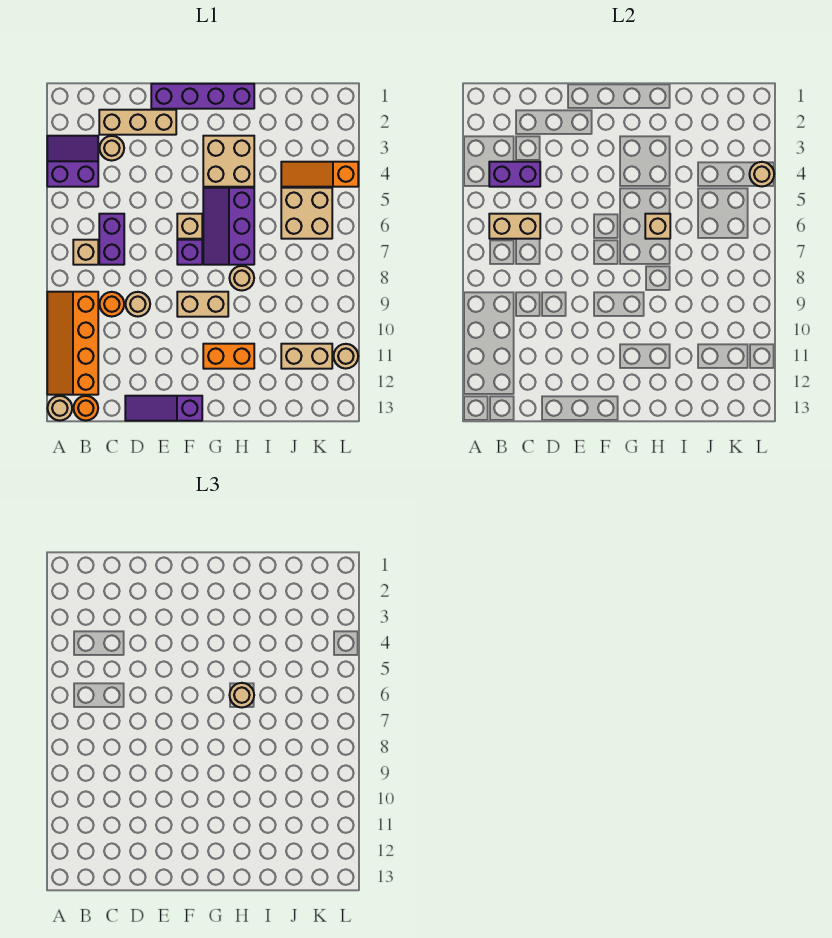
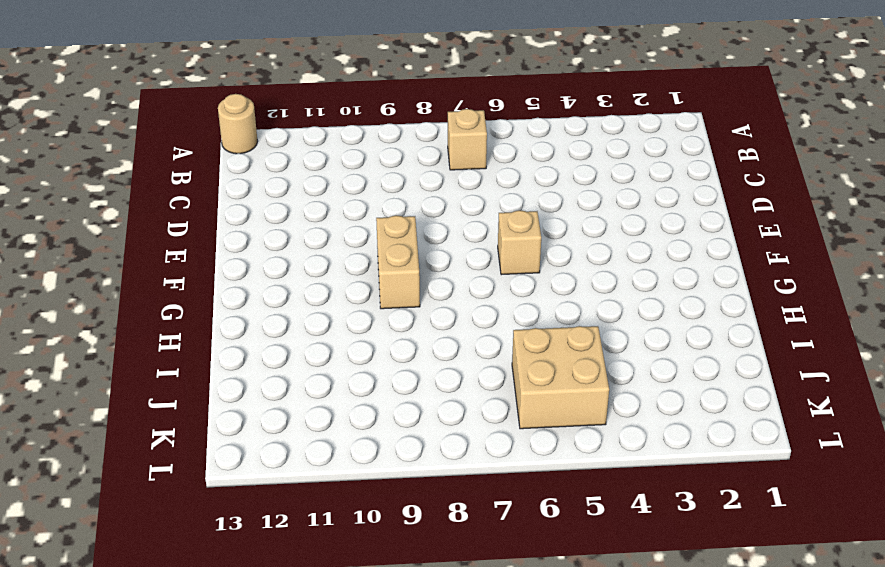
none -> purple slope A3:B4 level 1 top 4
none -> orange slope A9:B12 level 1 top B
none -> orange round brick B13 level 1

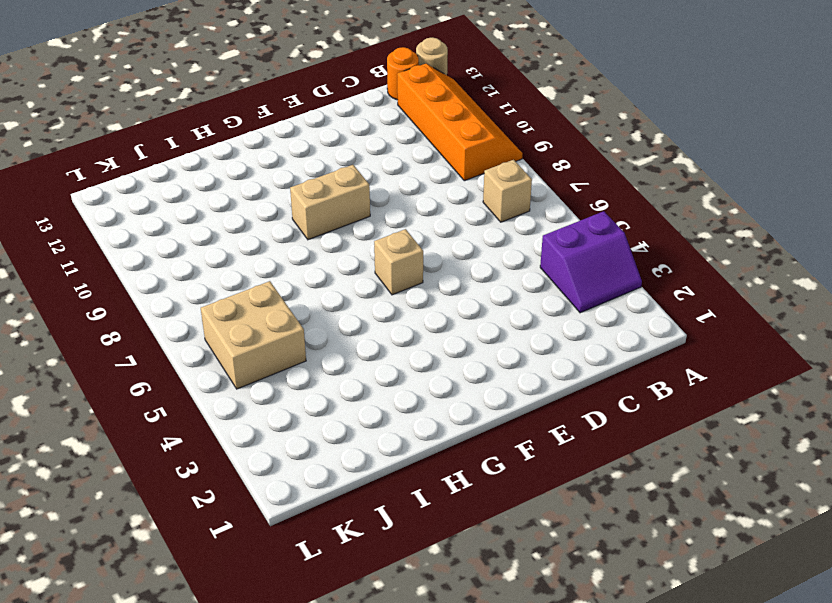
none -> tan brick C2:E2 level 1
none -> tan round brick C3 level 1
none -> purple brick C6:C7 level 1

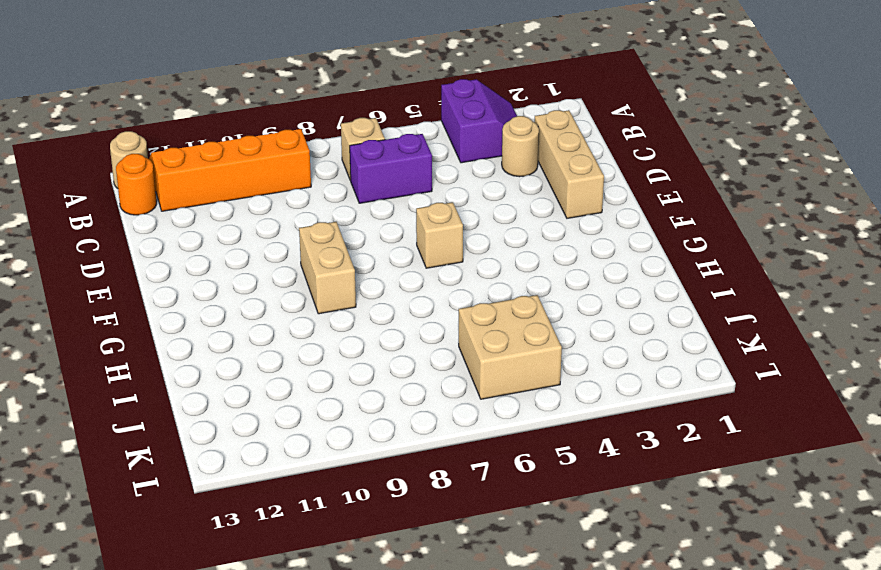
none -> orange round brick C9 level 1
none -> tan round brick D9 level 1
none -> purple slope D13:F13 level 1 top F

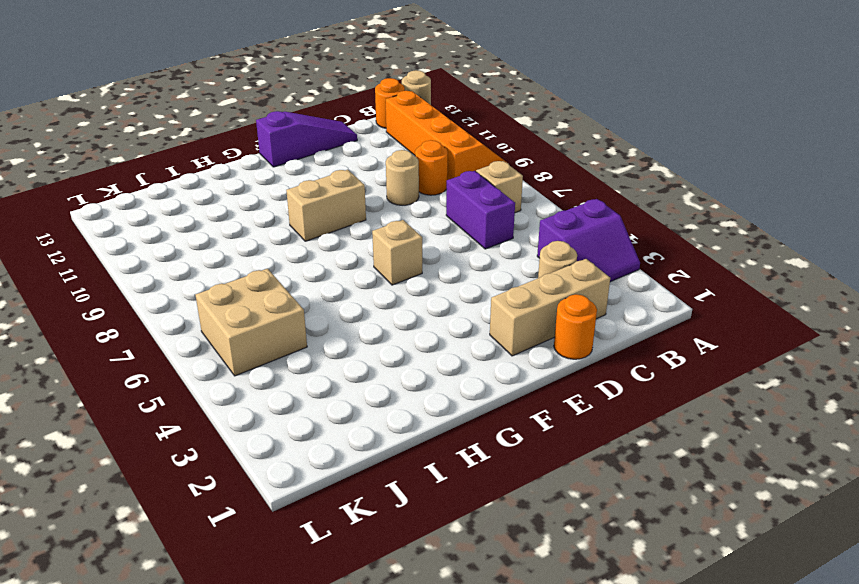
orange round brick D1 level 1 -> none
none -> purple brick E1:H1 level 1
none -> purple brick F7 level 1
none -> tan brick G3:H4 level 1

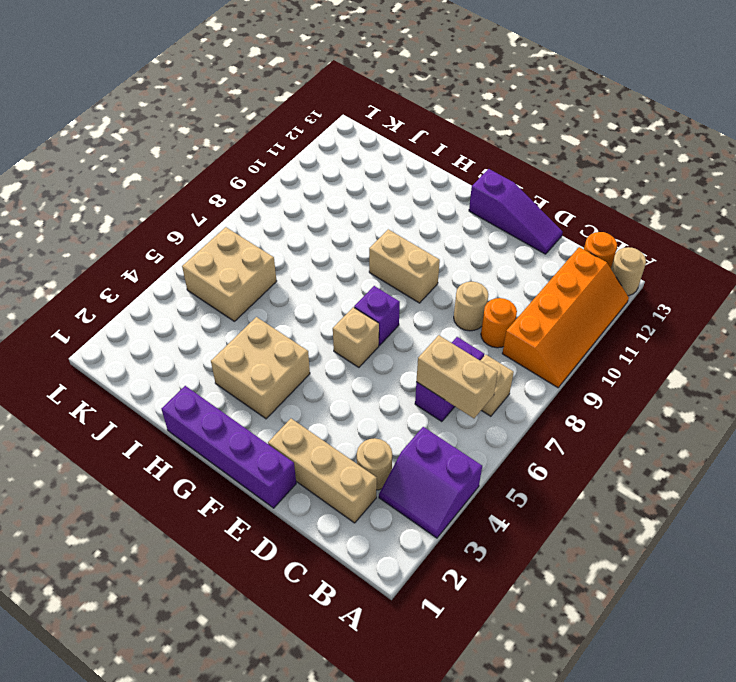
none -> purple slope G5:H7 level 1 top H
none -> orange brick G11:H11 level 1
none -> tan round brick H8 level 1

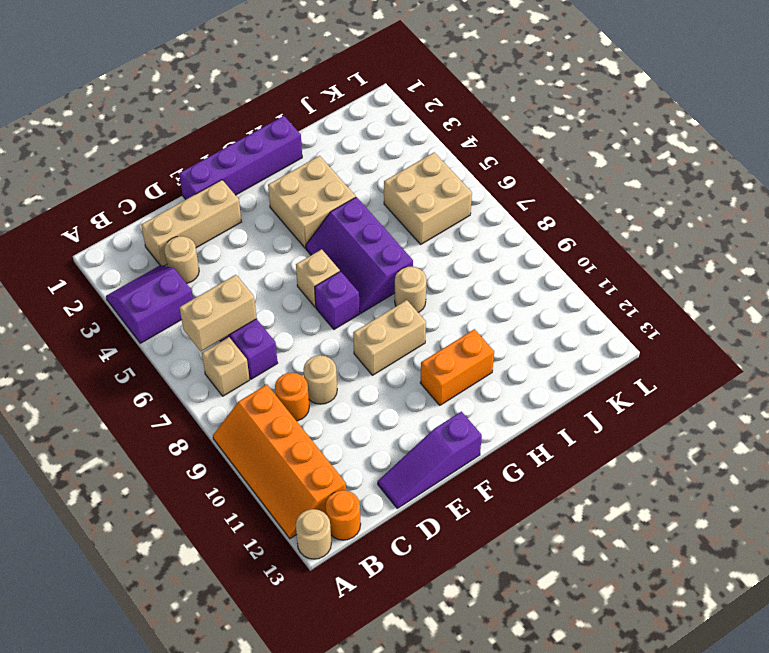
none -> orange slope J4:L4 level 1 top L
none -> tan brick J11:K11 level 1
none -> tan round brick L11 level 1

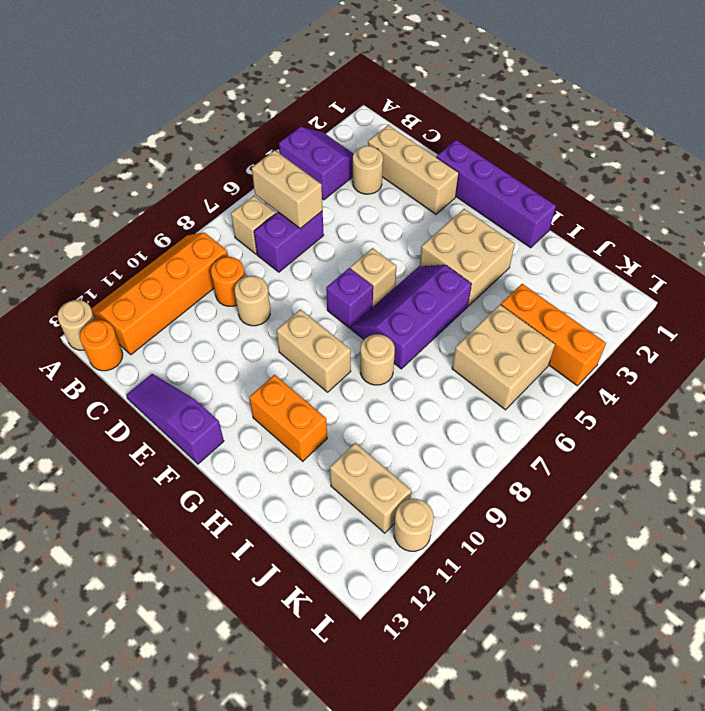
orange brick J4:L4 level 1 -> orange slope J4:L4 level 1 top L
none -> purple brick B4:C4 level 2
none -> tan brick H6 level 2
none -> tan round brick L4 level 2

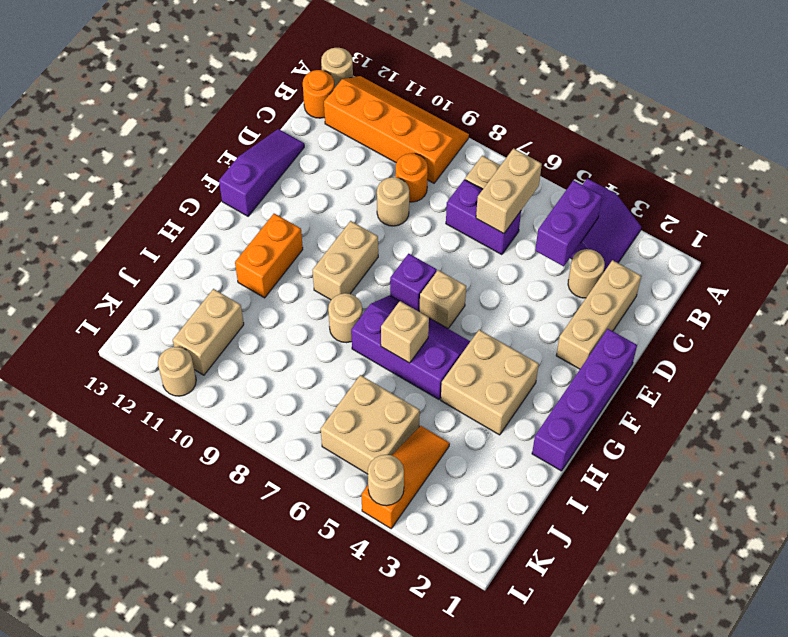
none -> tan round brick H6 level 3

